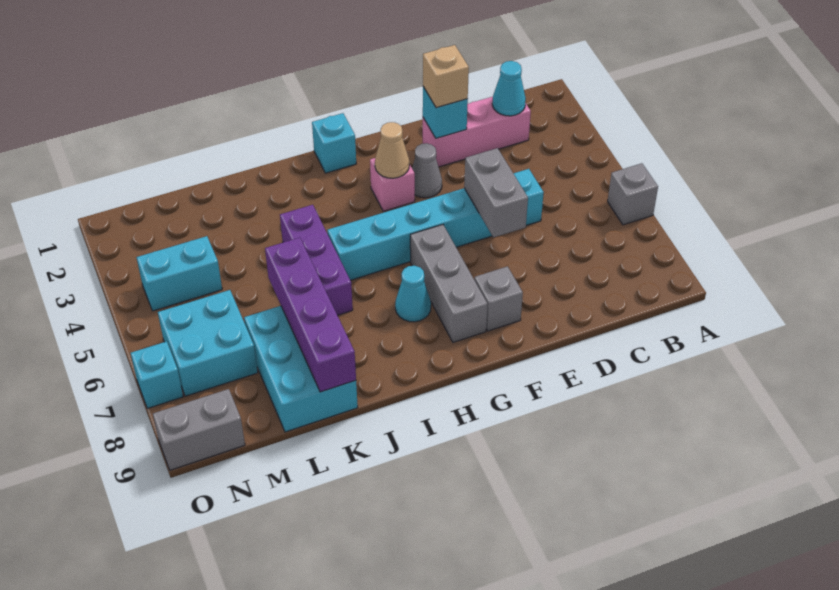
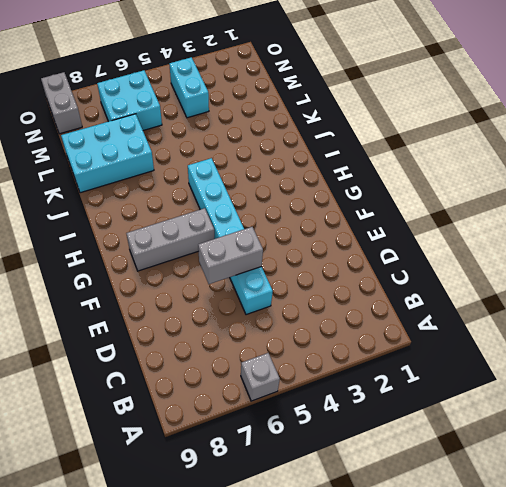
none -> pink brick C2:E2 level 1
none -> grey cone F3 level 1
none -> grey brick F8 level 1

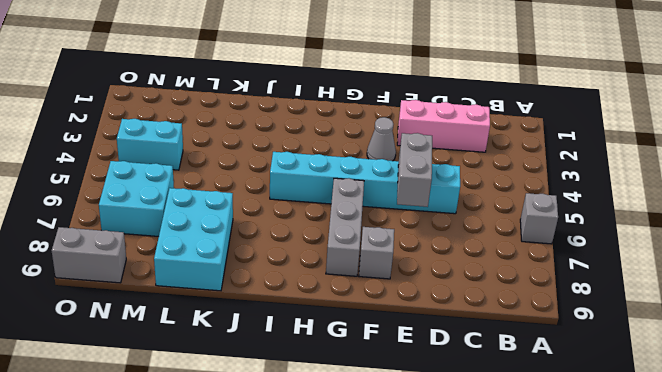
none -> pink brick G3 level 1
none -> cyan brick H1 level 1
none -> cyan cone H7 level 1

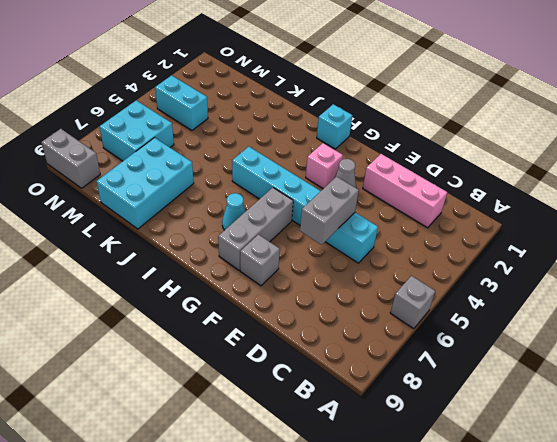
none -> purple brick J4:J6 level 1
none -> cyan brick O7 level 1
none -> cyan cone C2 level 2

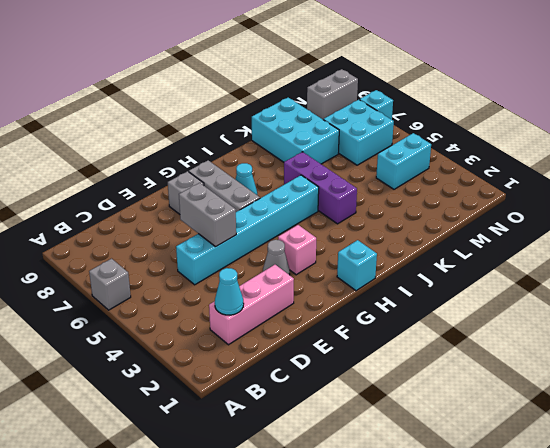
none -> cyan brick E2 level 2
none -> tan cone G3 level 2
none -> purple brick K6:K9 level 2

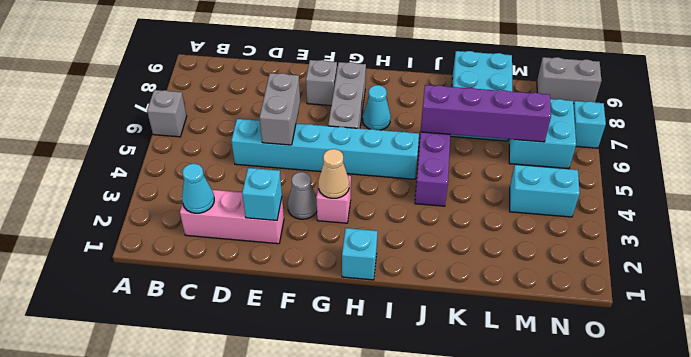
purple brick J6:M6 level 2 -> purple brick K6:K9 level 2
none -> tan brick E2 level 3

